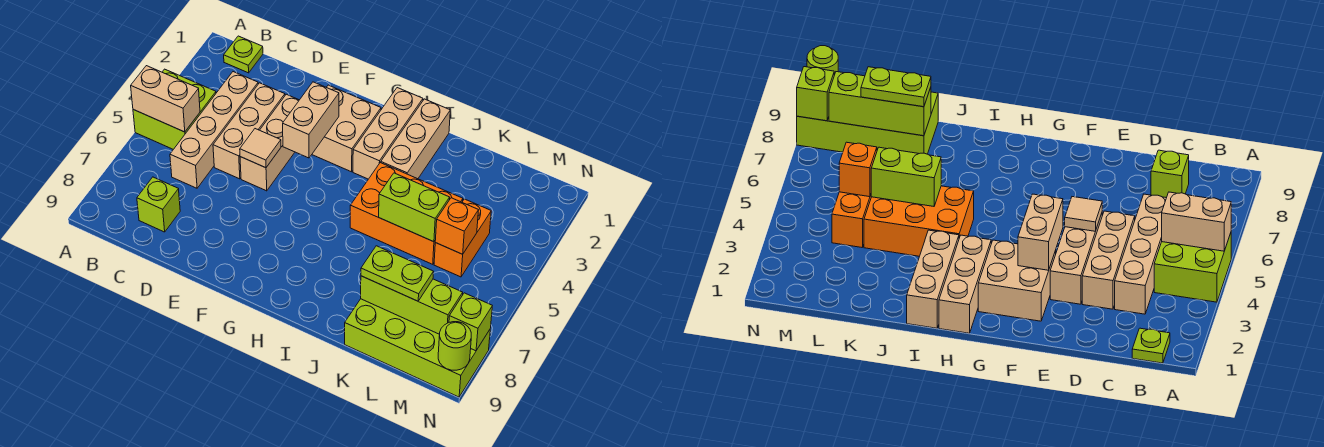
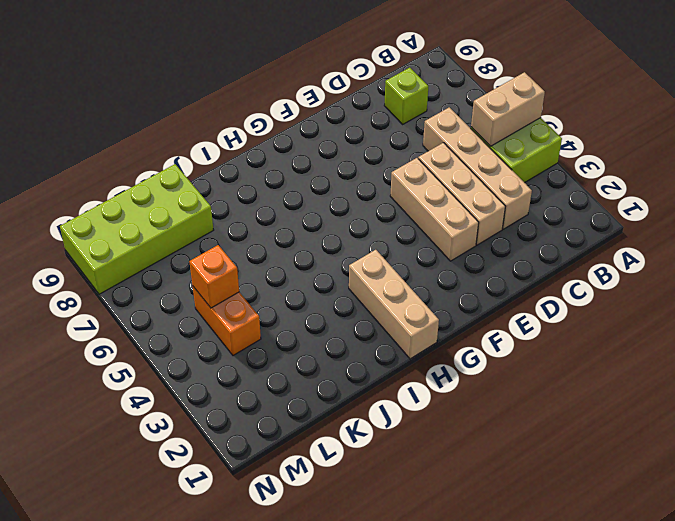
none -> lime plate B1 level 1
none -> tan brick F2:G3 level 1
none -> tan brick I1:I3 level 1

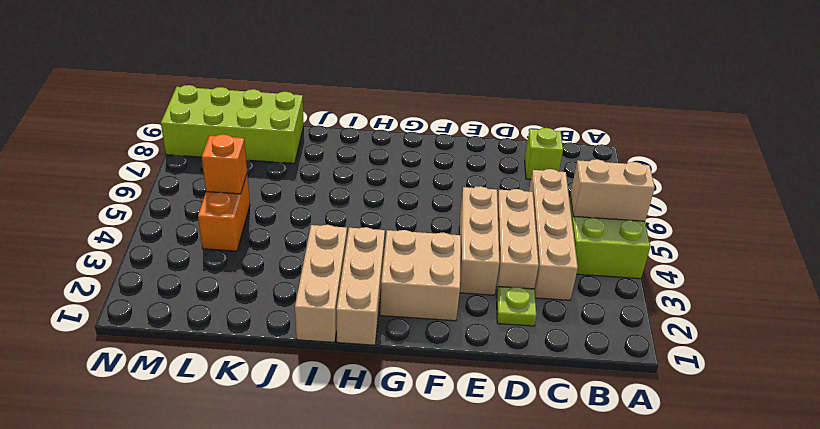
lime plate D2 level 1 -> lime plate B1 level 1
none -> orange brick I4:K5 level 1
none -> tan tile E5 level 2
none -> tan brick F3:F4 level 2

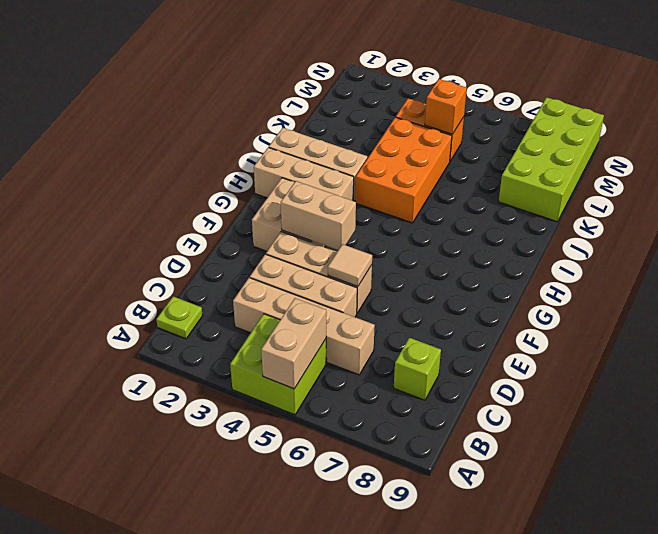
none -> lime brick J5:K5 level 2
none -> lime brick K8:M8 level 2
none -> lime brick N8 level 2

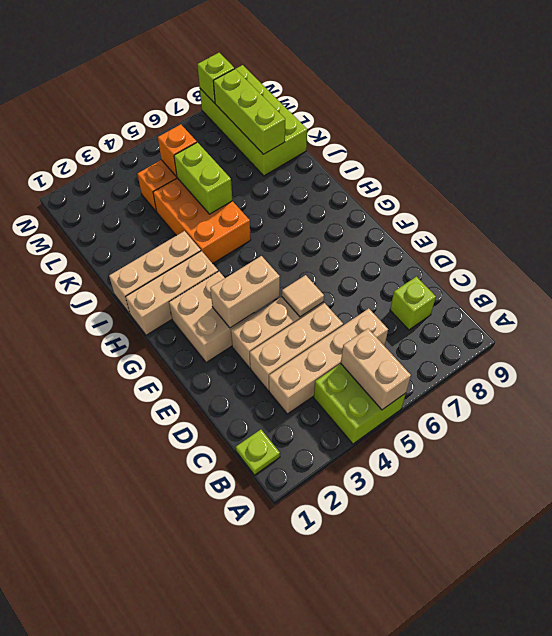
none -> lime round brick N9 level 2
none -> lime plate K8:L8 level 3

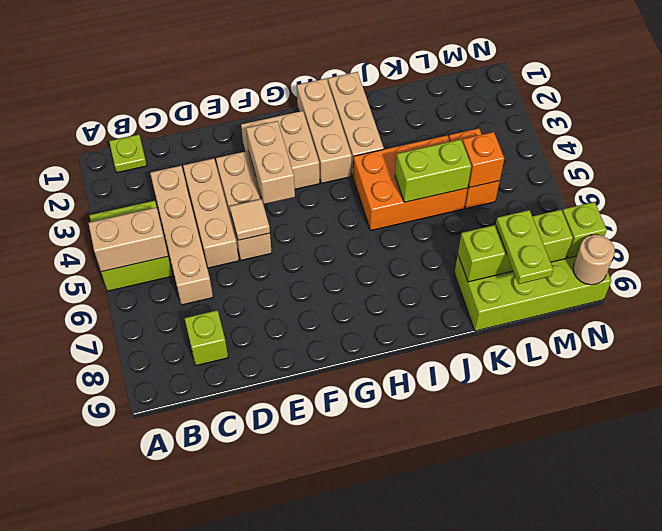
lime plate L8:L9 level 3 -> lime plate K8:L8 level 3
tan round brick N9 level 2 -> lime round brick N9 level 2

